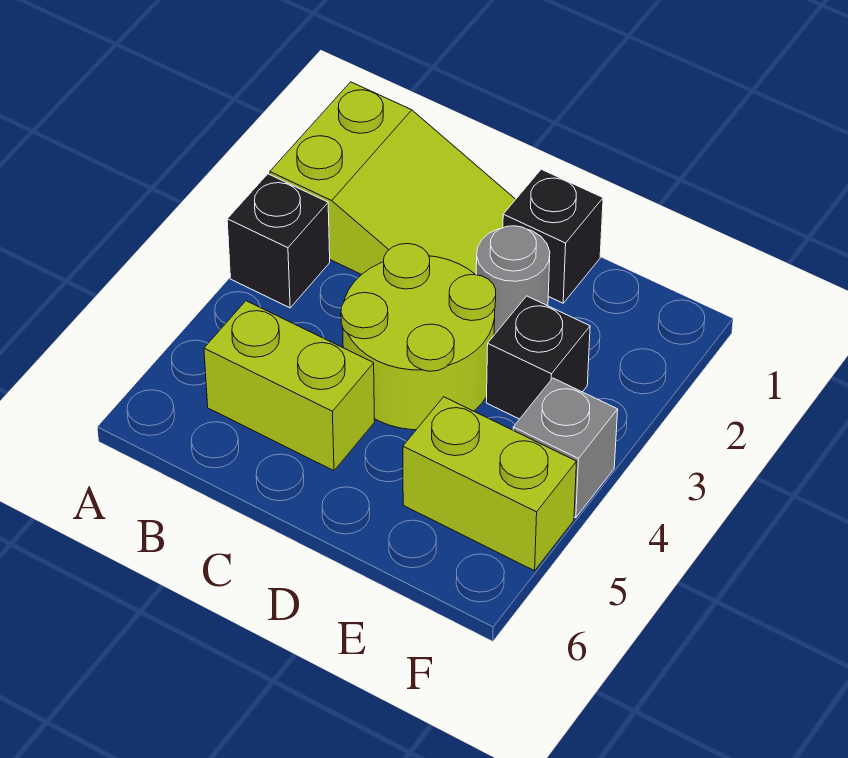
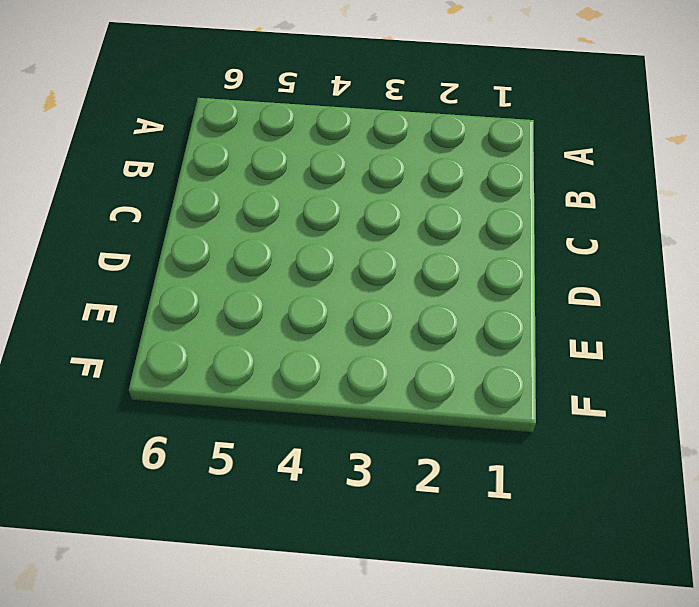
none -> lime slope A1:C2 level 1 top A
none -> black brick A3 level 1

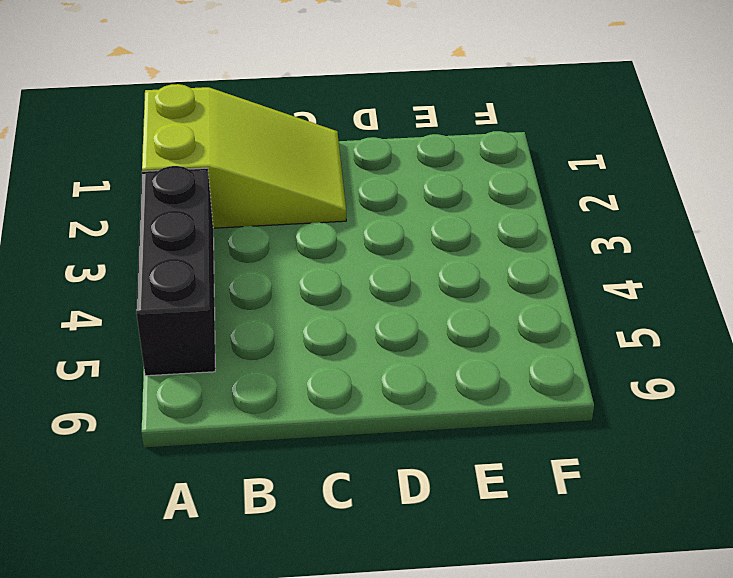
black brick A3:A5 level 1 -> black brick A3 level 1
none -> lime brick B5:C5 level 1
none -> lime round brick C3:D4 level 1

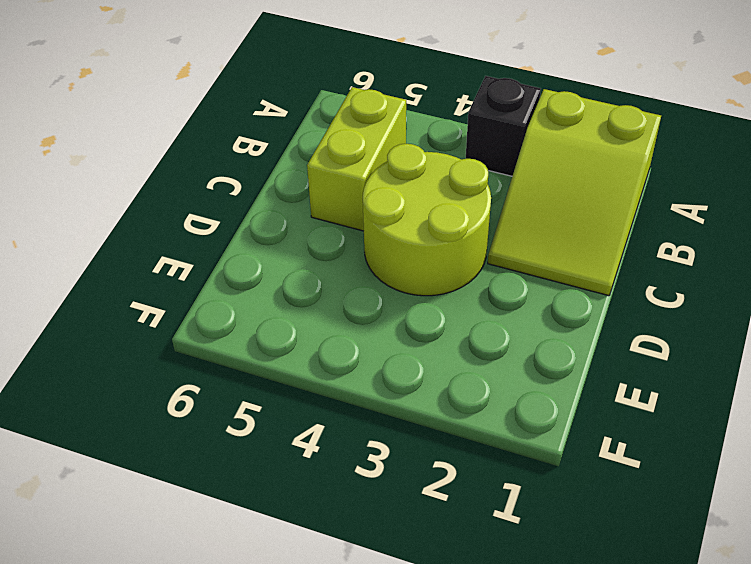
none -> black brick D1 level 1
none -> grey round brick D2 level 1

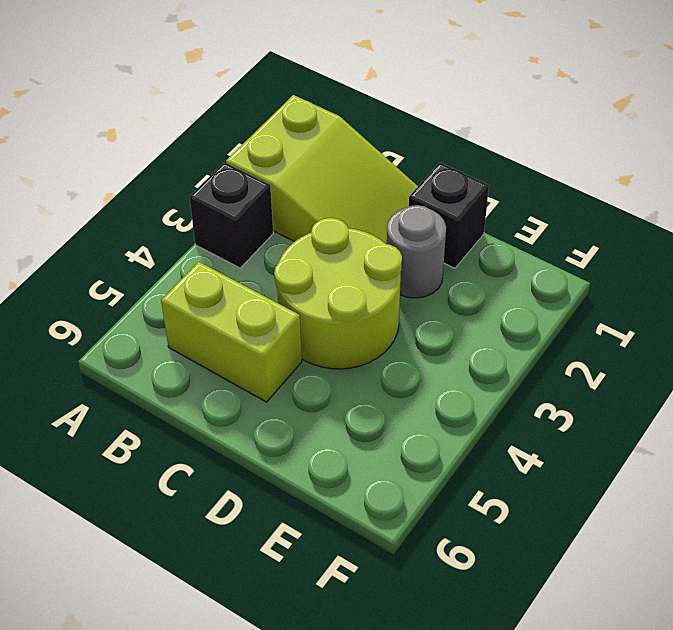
none -> black brick E3 level 1
none -> lime brick E5:F5 level 1

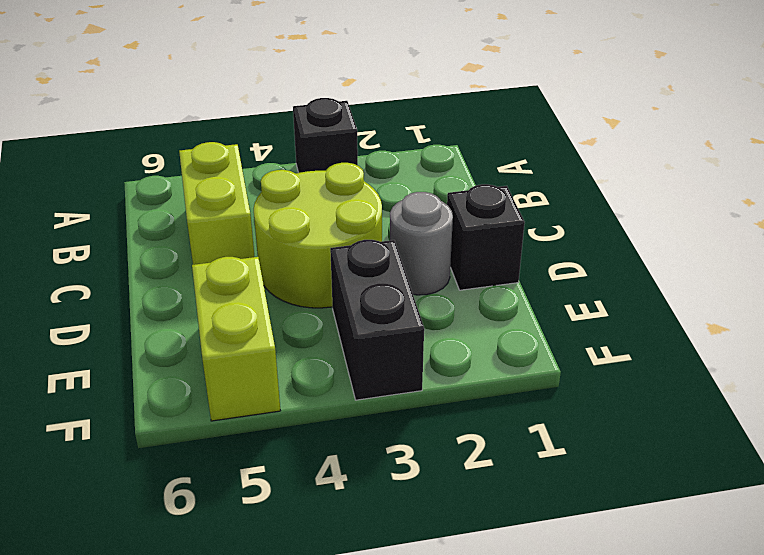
black brick E3:F3 level 1 -> black brick E3 level 1
none -> lime slope A1:C2 level 1 top A
none -> grey brick F4 level 1

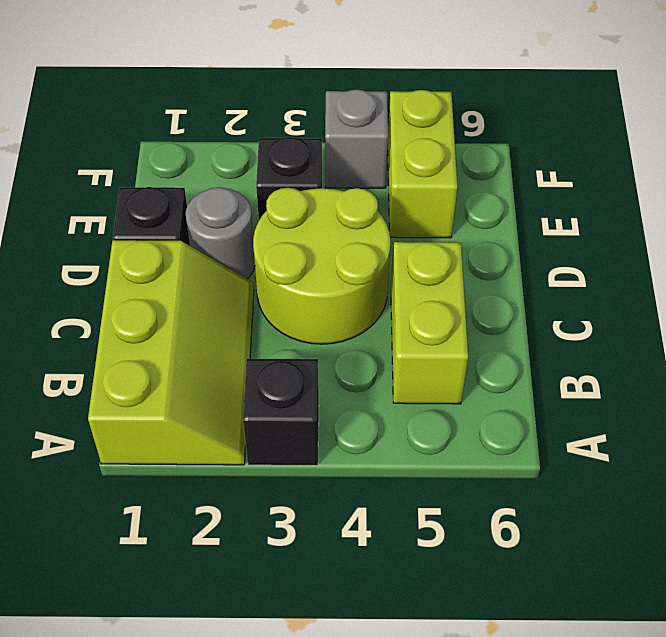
lime slope A1:C2 level 1 top 1 -> lime slope A1:C2 level 1 top A

